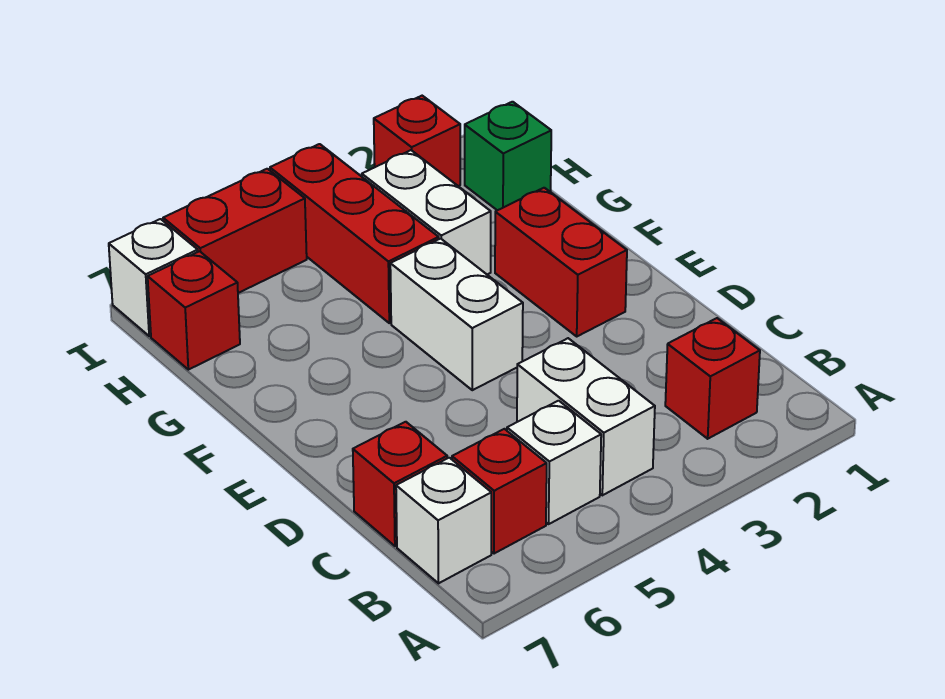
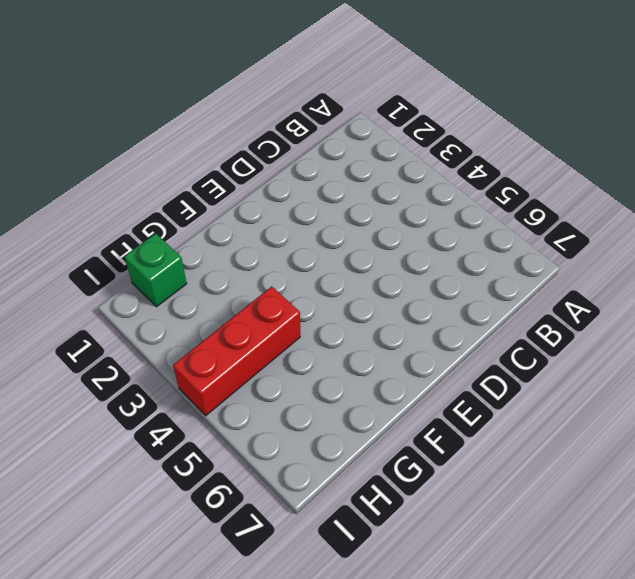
none -> red brick B2 level 1
none -> white brick B4:C4 level 1
none -> white brick B5 level 1

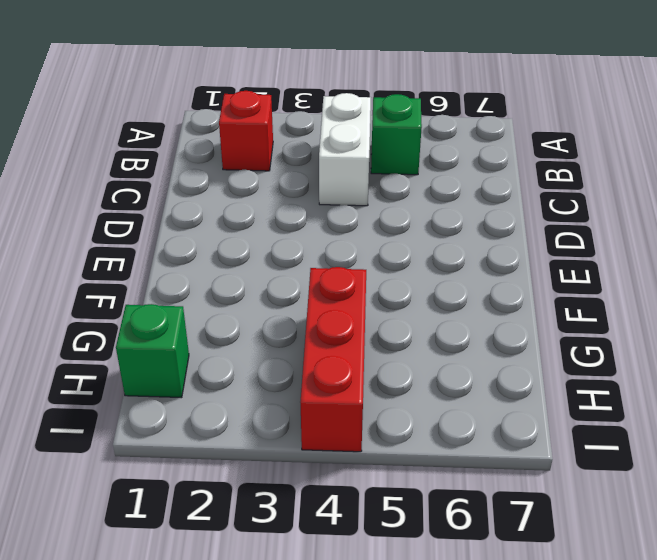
green brick B5 level 1 -> white brick B5 level 1
none -> red brick B6 level 1
none -> white brick B7 level 1
none -> red brick C7 level 1

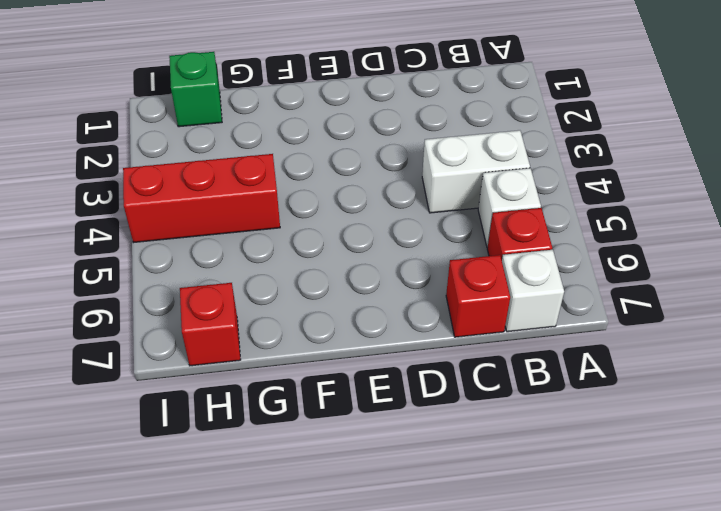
none -> red brick B2 level 1
none -> red brick E2:F2 level 1
none -> white brick E4:F4 level 1

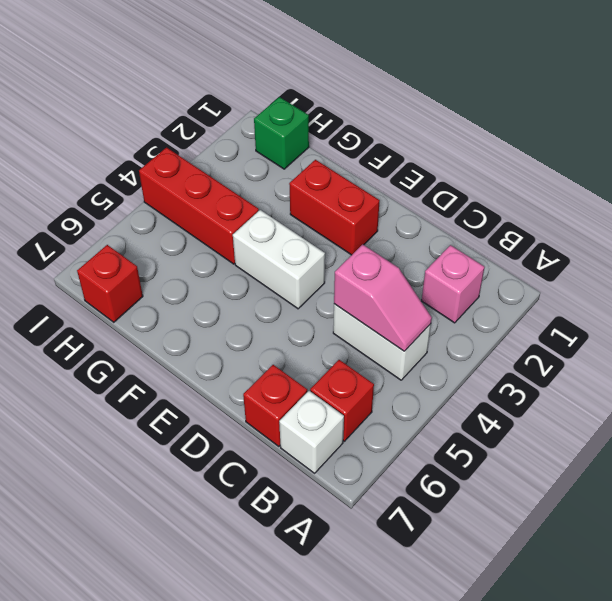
pink brick B2 level 1 -> red brick B2 level 1
pink slope B4:C4 level 2 top C -> none
none -> white brick B5 level 1
none -> white brick G3:H3 level 1
none -> red brick I2 level 1

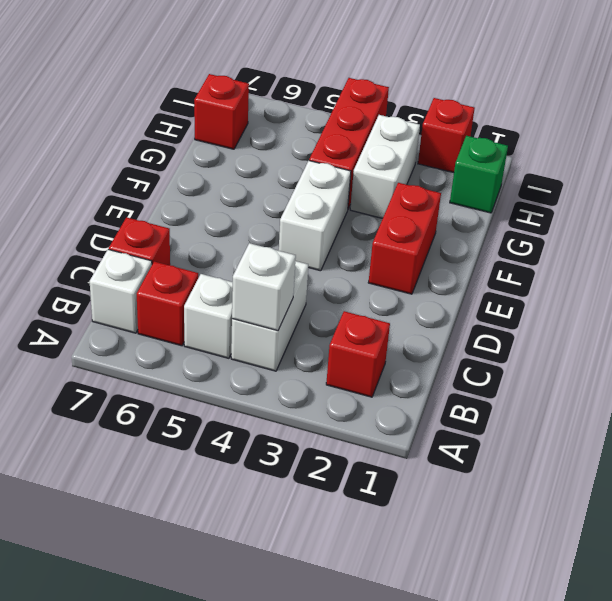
white brick B4 level 2 -> white brick I7 level 1
none -> red brick I5:I6 level 1

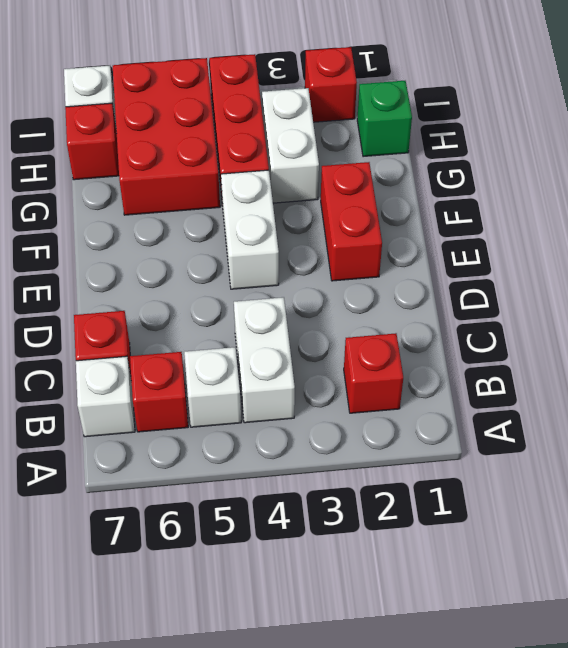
red brick G5:I6 level 1 -> red brick I5:I6 level 1

